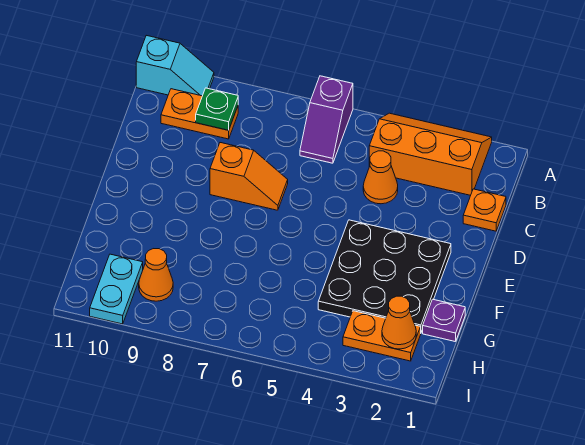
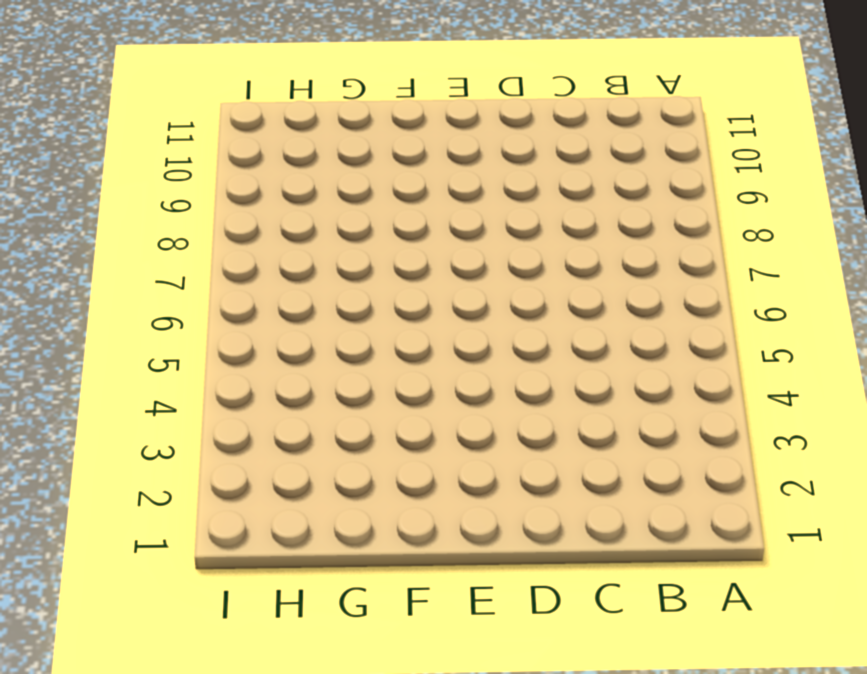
none -> orange slope A2:B4 level 1 top B
none -> purple slope A6:B6 level 1 top A
none -> cyan slope A10:A11 level 1 top 11

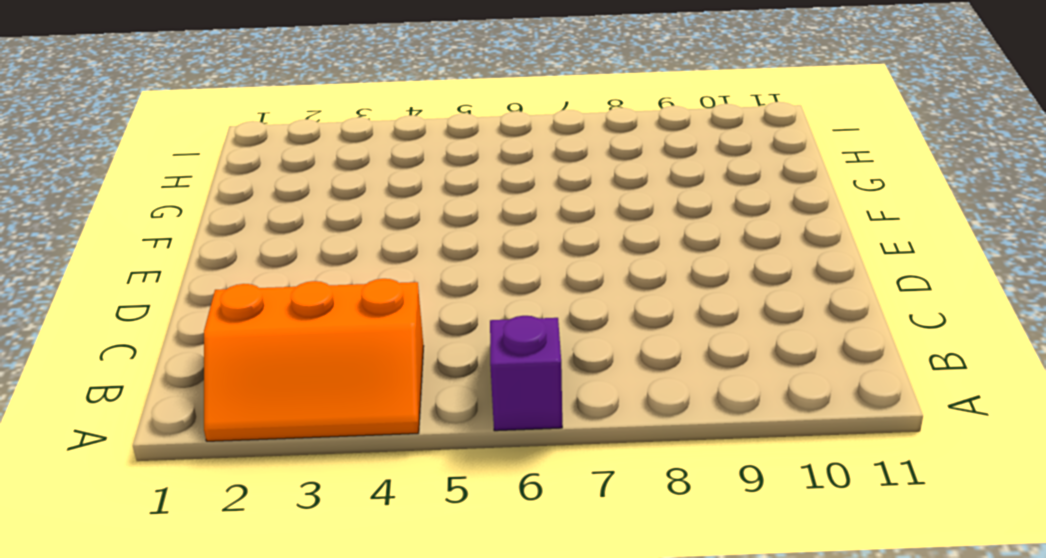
none -> cyan slope A10:A11 level 1 top 11
none -> orange plate B9:B10 level 1
none -> orange plate C1 level 1

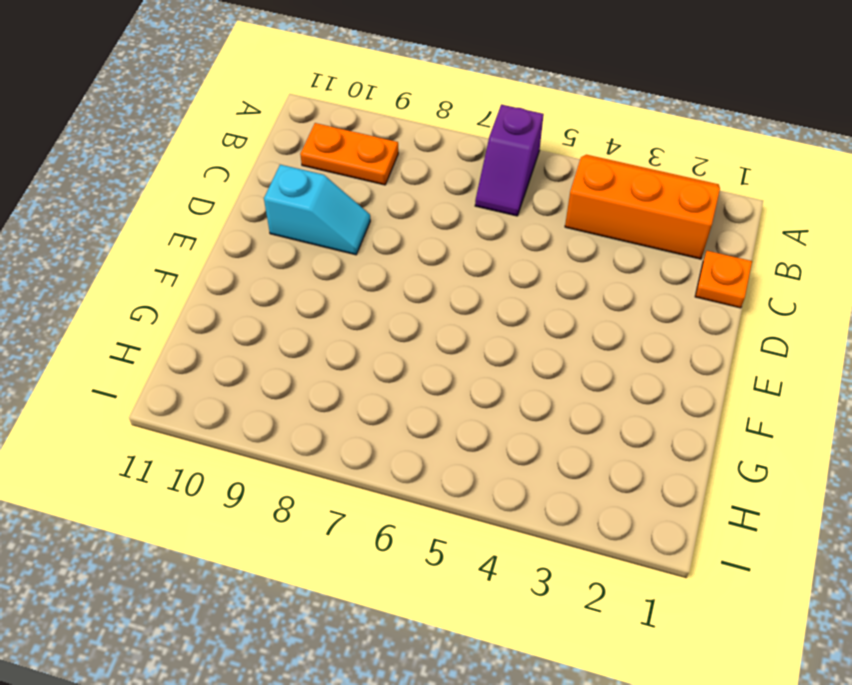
cyan slope D9:D10 level 1 top 10 -> cyan slope A10:A11 level 1 top 11
none -> orange cone C4 level 1
none -> orange slope D7:D8 level 1 top 8
none -> black plate E2:G4 level 1

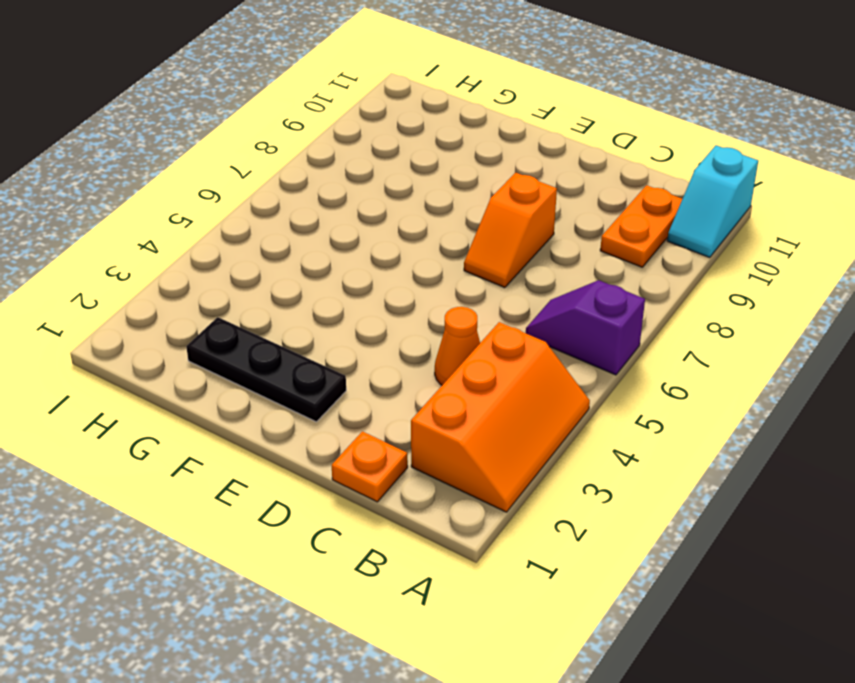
black plate E2:G2 level 1 -> black plate E2:G4 level 1
none -> purple plate G1 level 1
none -> orange plate H2:H3 level 1
none -> orange cone H9 level 1

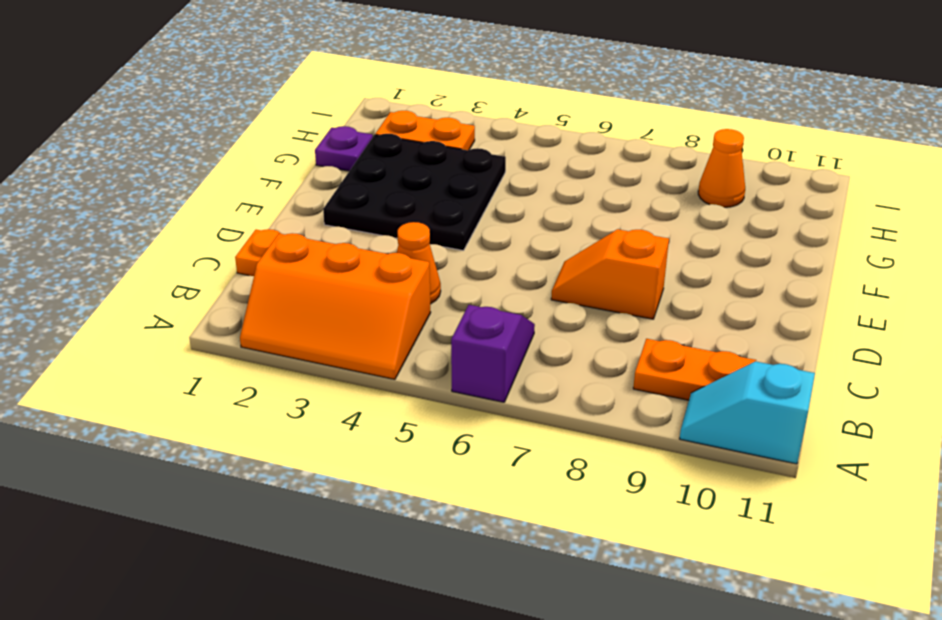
none -> cyan plate H10:I10 level 1
none -> green plate B9 level 2
none -> orange cone H2 level 2

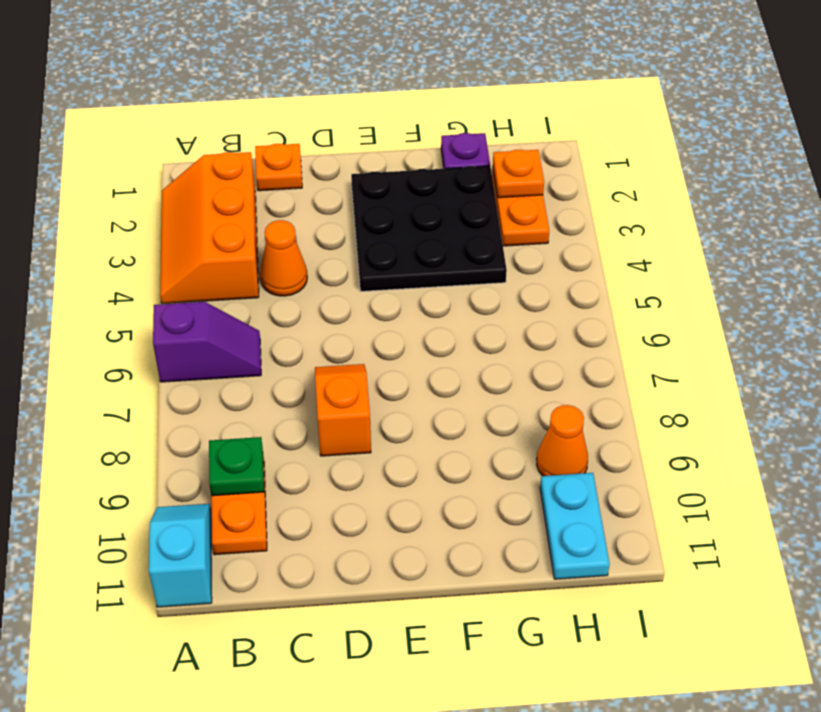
orange plate H2 level 2 -> orange cone H2 level 2
cyan plate H10:H11 level 1 -> cyan plate H10:I10 level 1

